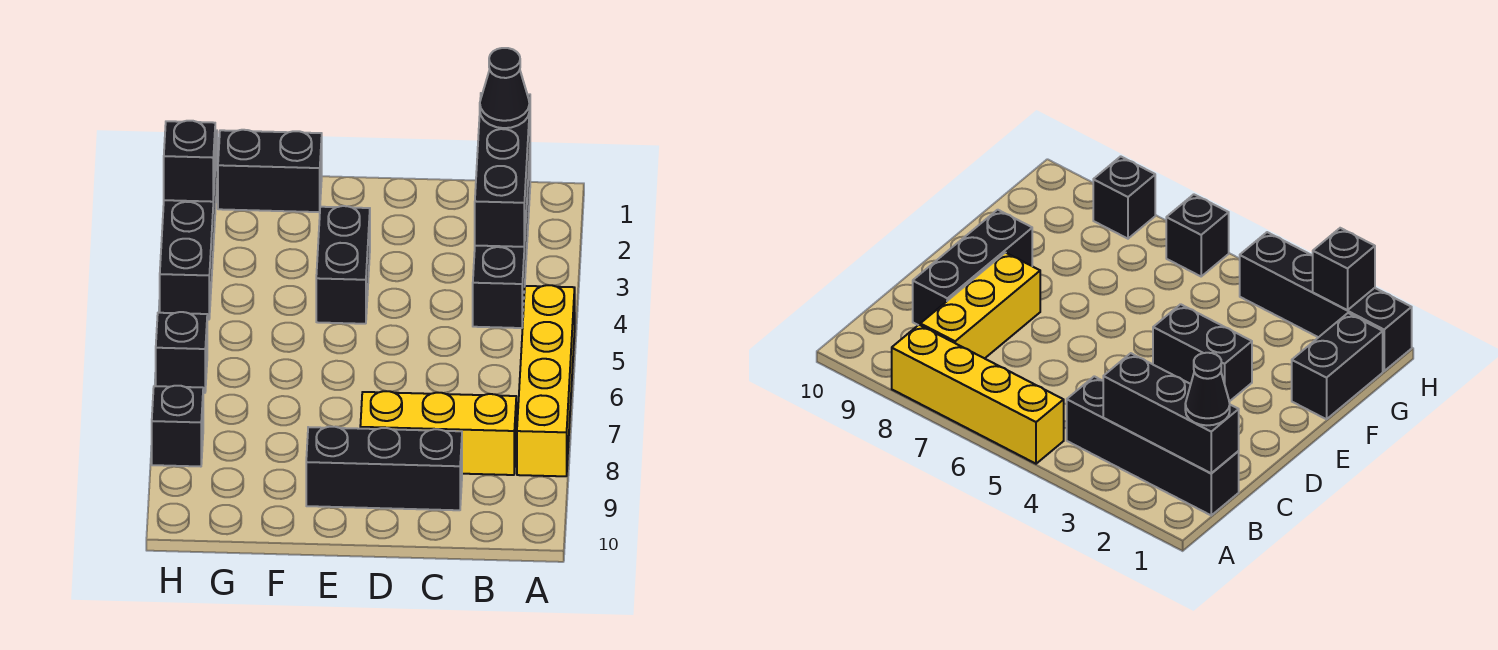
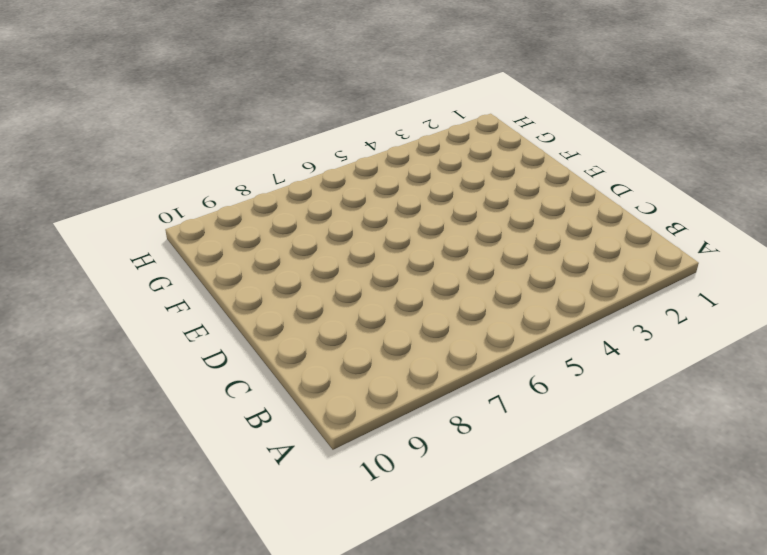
none -> yellow brick A5:A8 level 1
none -> black brick B1:B4 level 1
none -> yellow brick B8:D8 level 1

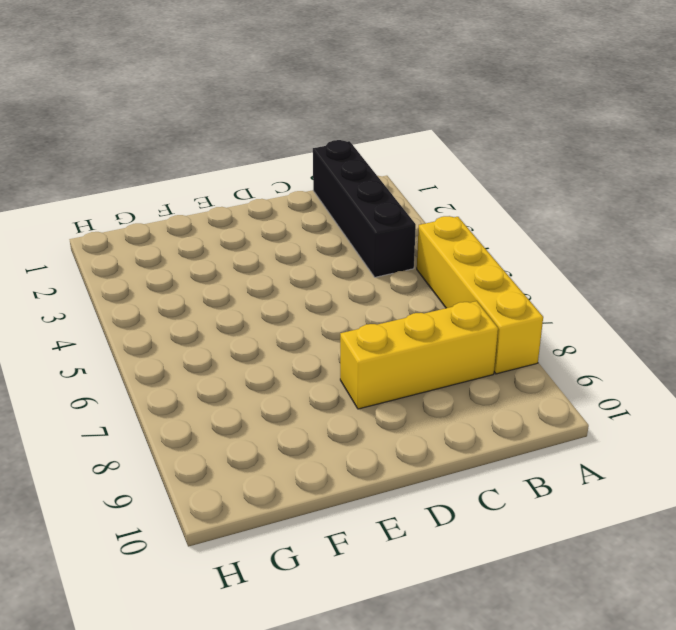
none -> black brick C9:E9 level 1
none -> black brick E3:E4 level 1
none -> black brick F1:G1 level 1

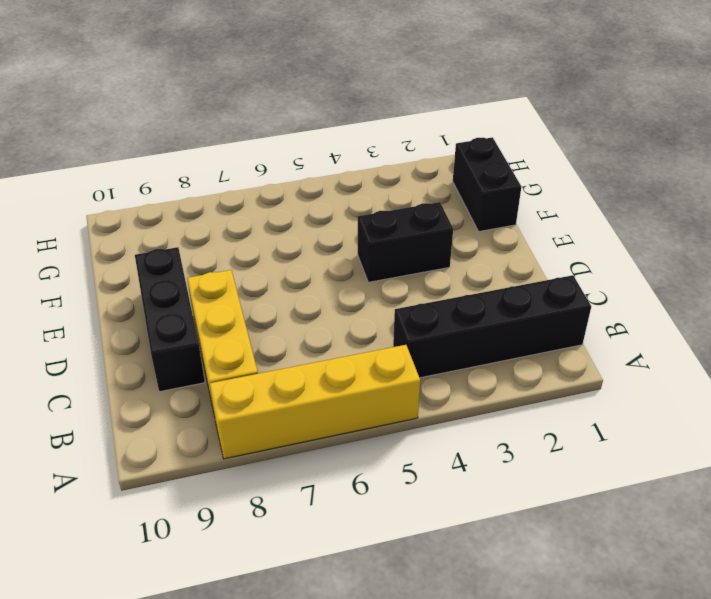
none -> black brick H1:H4 level 1
none -> black brick H6 level 1
none -> black brick H8 level 1

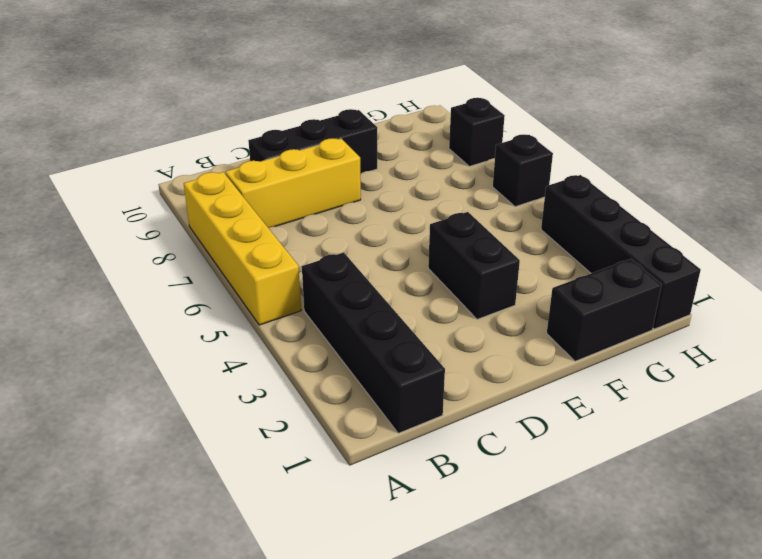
none -> black brick B1:B3 level 2
none -> black brick H2 level 2
none -> black cone B1 level 3

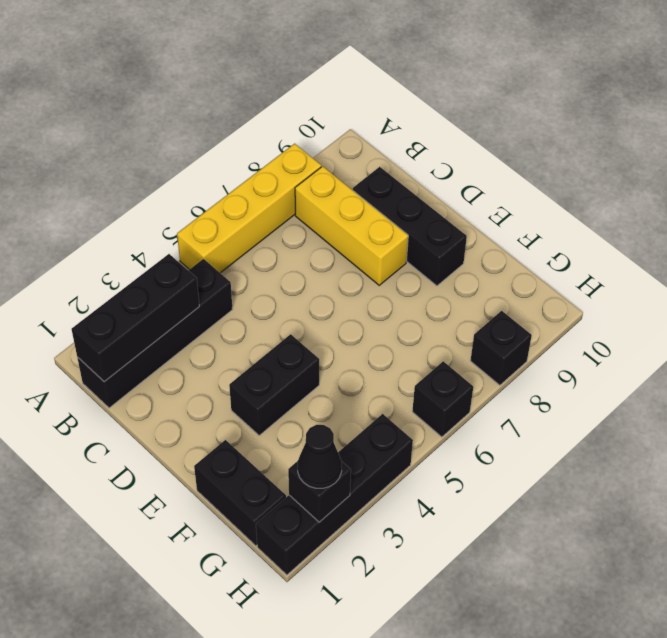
black cone H2 level 3 -> black cone B1 level 3

